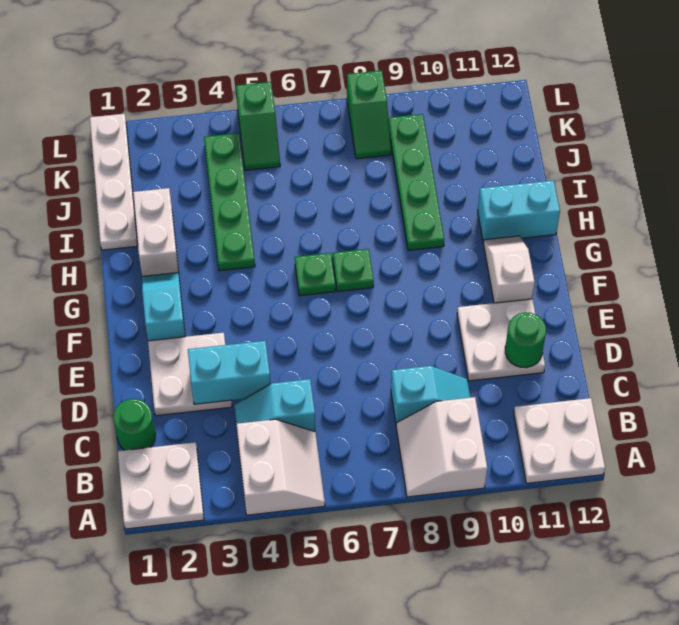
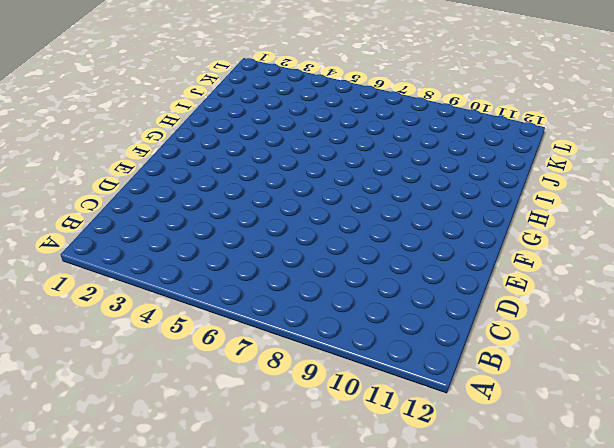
none -> white plate A1:B2 level 1
none -> white slope A4:B5 level 1 top 4
none -> white slope A8:B9 level 1 top 9

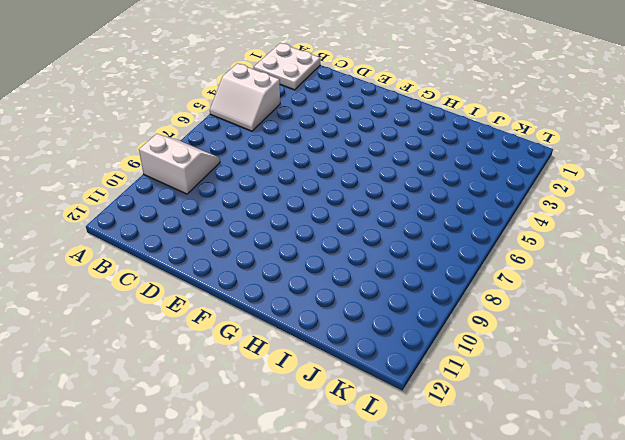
none -> white plate A11:B12 level 1
none -> green round brick C1 level 1
none -> cyan slope C4:C5 level 1 top 5

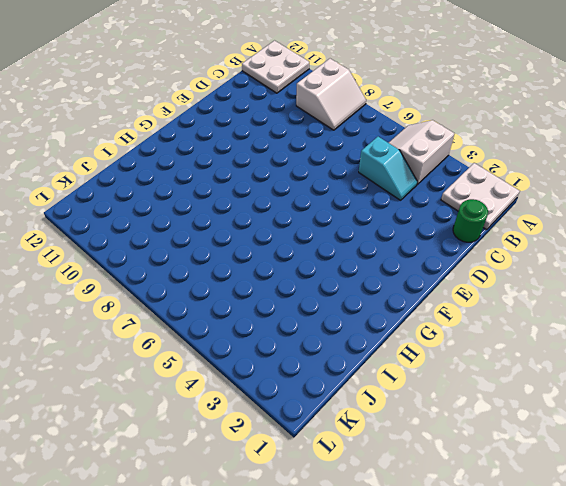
none -> cyan slope C8:C9 level 1 top 8
none -> white plate D2:E3 level 1
none -> white plate D10:E11 level 1

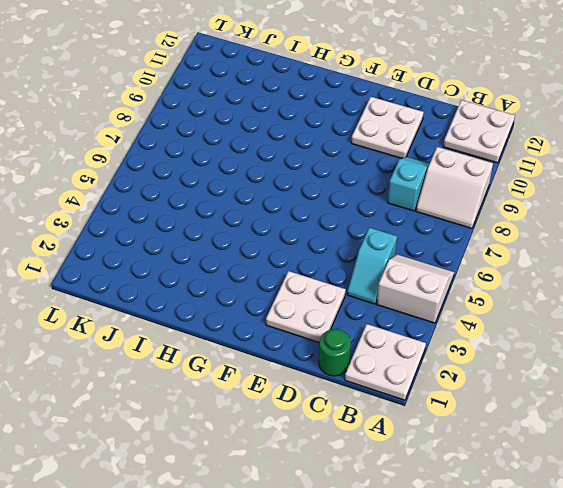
none -> cyan slope F2:G2 level 1 top F
none -> white slope F11:G11 level 1 top F
none -> green plate G6 level 1

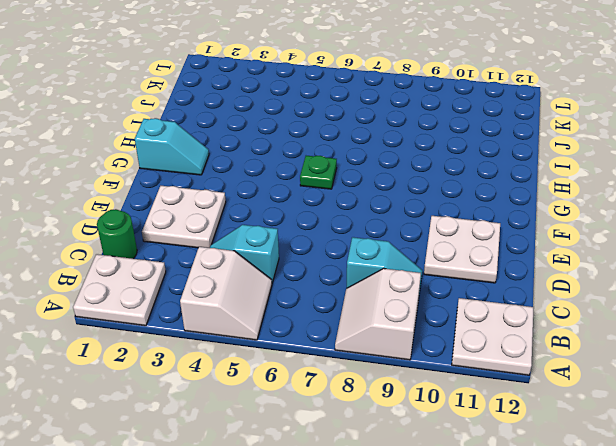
cyan slope G1:G2 level 1 top 1 -> cyan slope F2:G2 level 1 top F
none -> white slope F11:G11 level 1 top F
none -> green plate G7 level 1
none -> white brick H2:I2 level 1

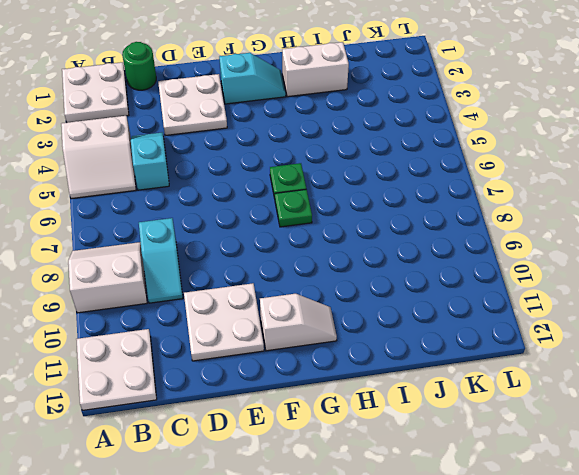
none -> green plate H4:K4 level 1
none -> green plate H9:K9 level 1
none -> cyan brick H11:H12 level 1

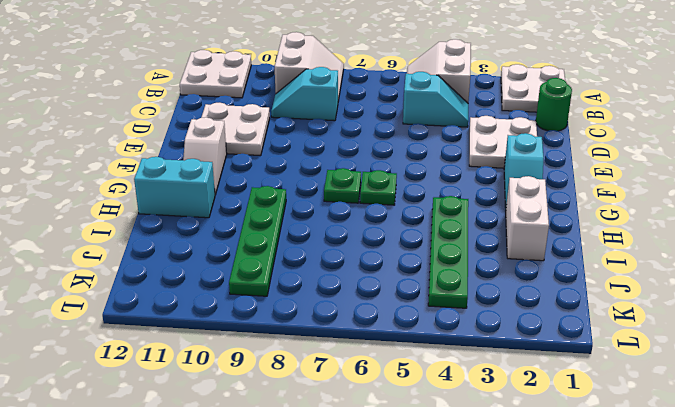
none -> white plate I1:L1 level 1
none -> green slope K5:L5 level 1 top L
none -> green slope K8:L8 level 1 top L

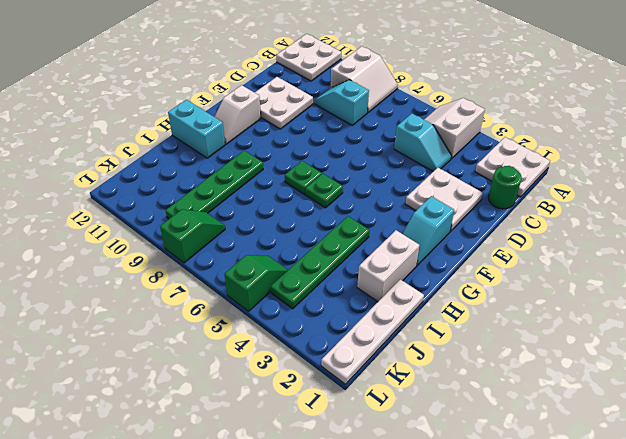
none -> cyan brick D3:D4 level 2
none -> green round brick D11 level 2

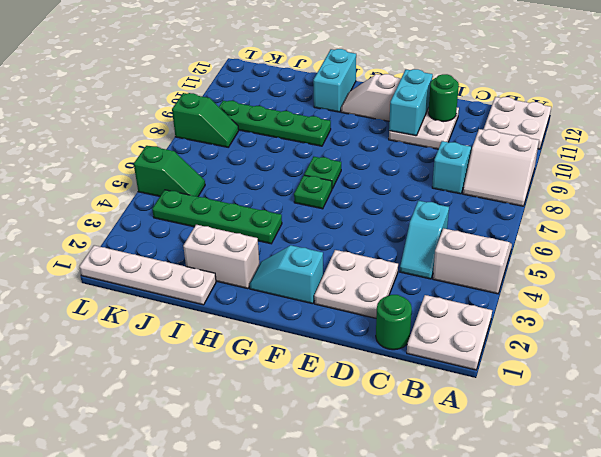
cyan brick E10:E11 level 2 -> cyan brick D3:D4 level 2

